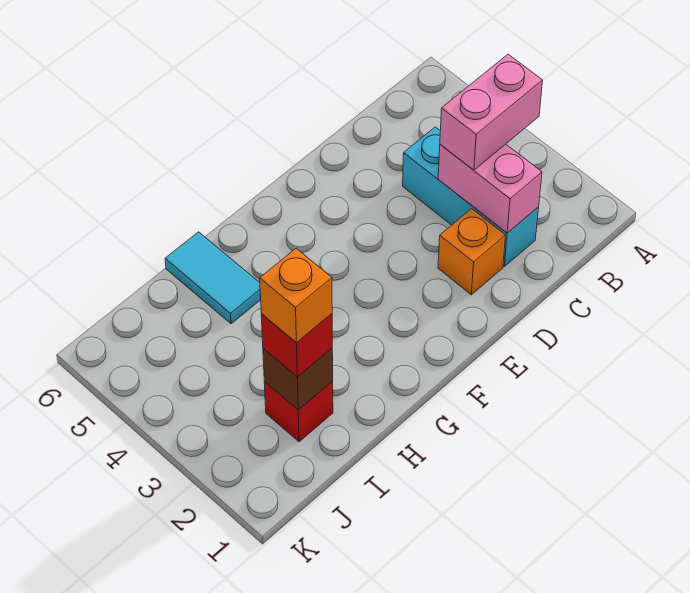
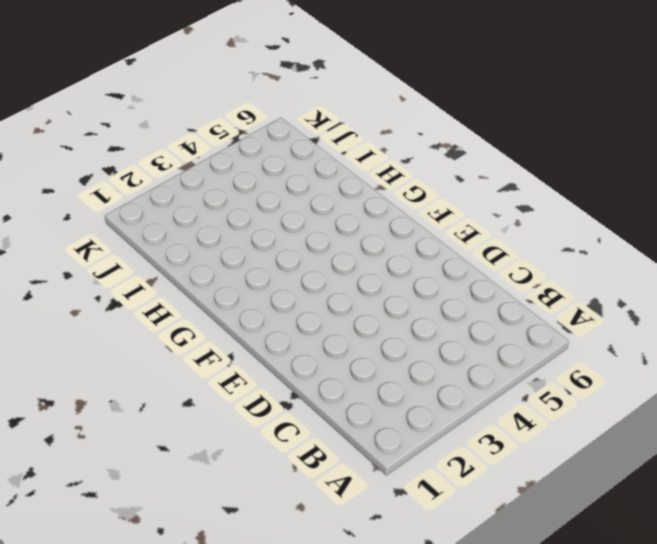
none -> cyan brick C2:C4 level 1
none -> orange brick D2 level 1

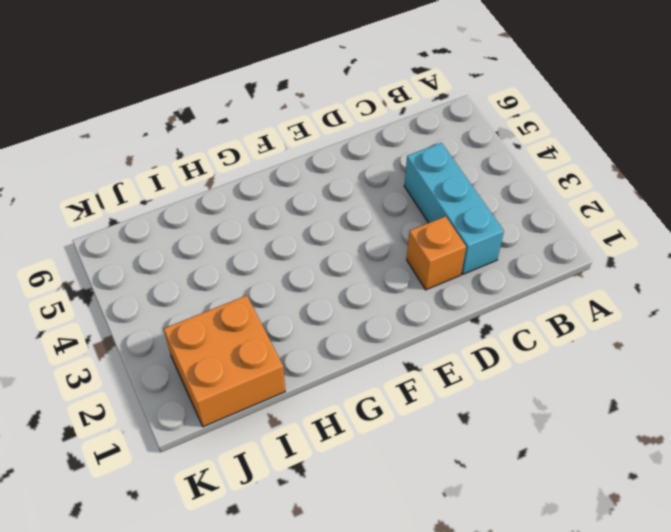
orange brick I1:J2 level 1 -> red brick I2 level 1
none -> cyan tile H5:H6 level 1
none -> pink brick C2:C3 level 2

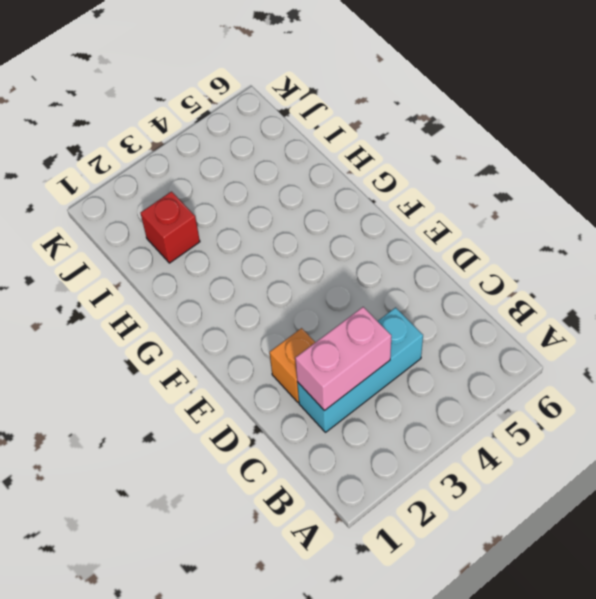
none -> cyan tile H5:H6 level 1
none -> brown brick I2 level 2

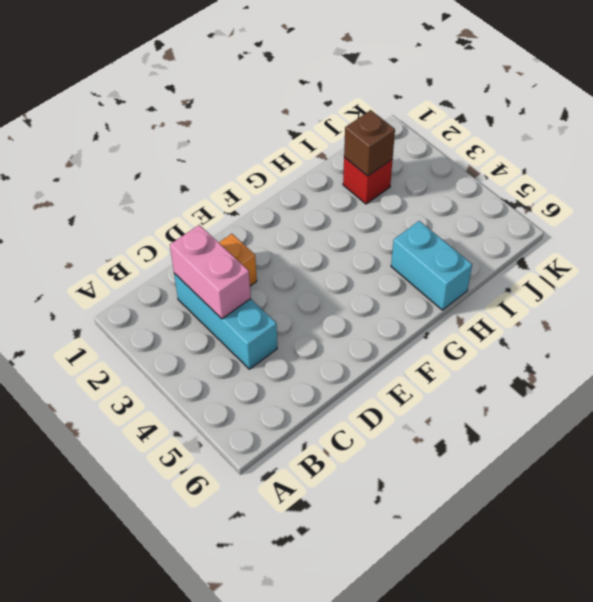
cyan brick H5:H6 level 1 -> cyan tile H5:H6 level 1
none -> pink brick B3:C3 level 3
none -> red brick I2 level 3

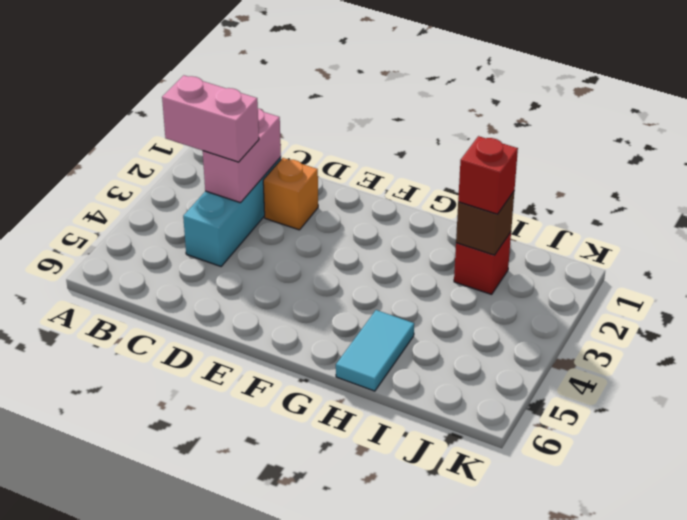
none -> orange brick I2 level 4

